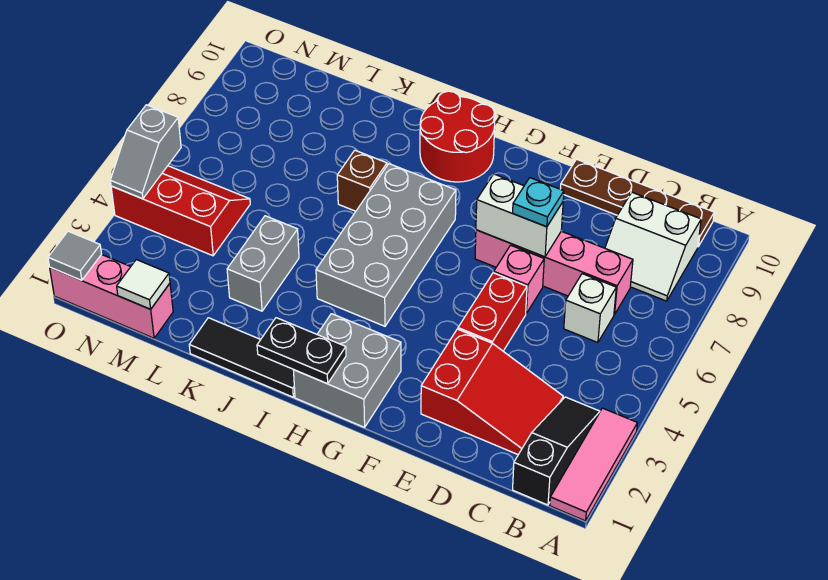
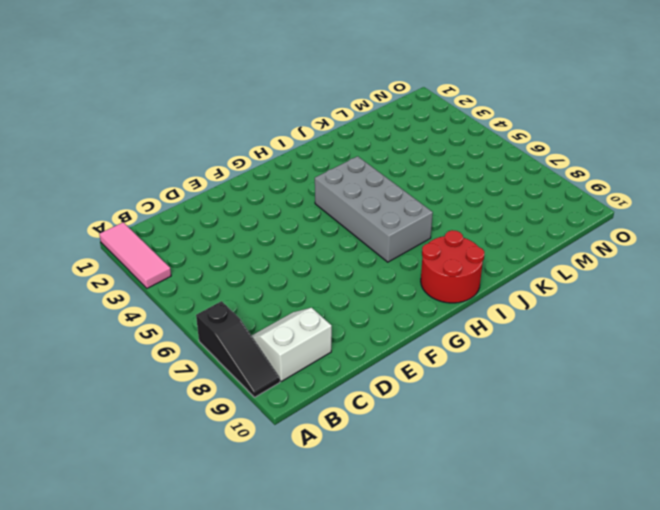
black slope A7:A9 level 1 top 7 -> black slope B1:B3 level 1 top 1
none -> brown plate B10:E10 level 1
none -> red slope C2:E3 level 1 top E
none -> white brick C6 level 1

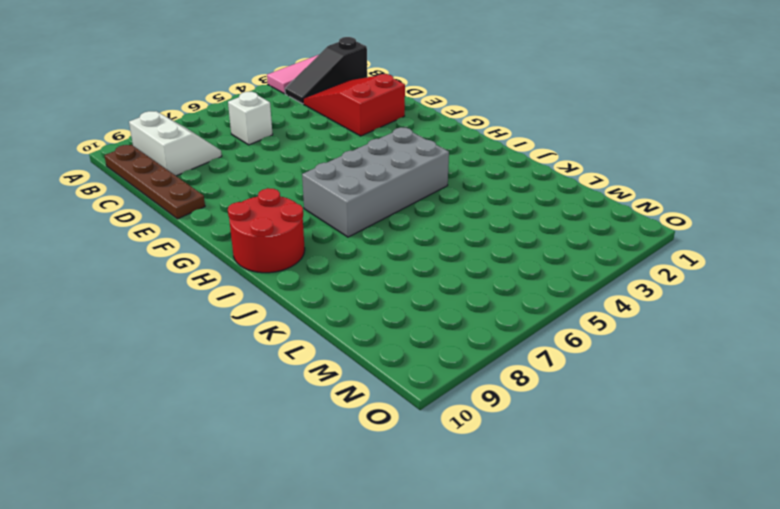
none -> pink brick C7:F7 level 1
none -> red brick E4:E5 level 1
none -> pink brick E6 level 1

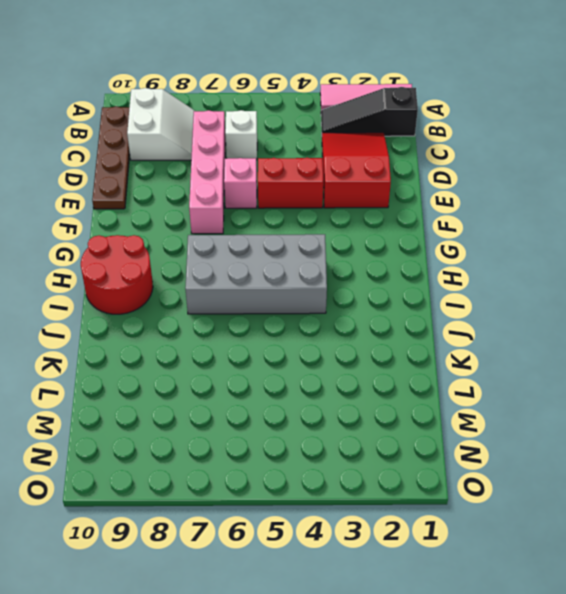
none -> grey brick G1:H2 level 1
none -> black tile I1:K1 level 1
none -> brown brick J7 level 1

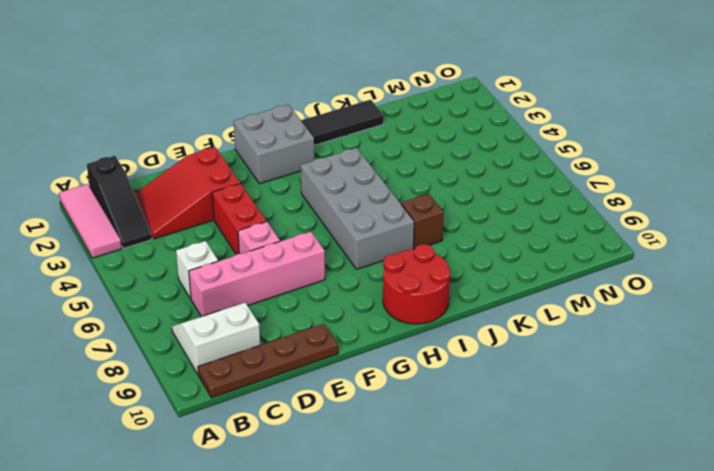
none -> grey brick K3:K4 level 1
none -> pink brick M1:O1 level 1
none -> red slope M4:O5 level 1 top 4

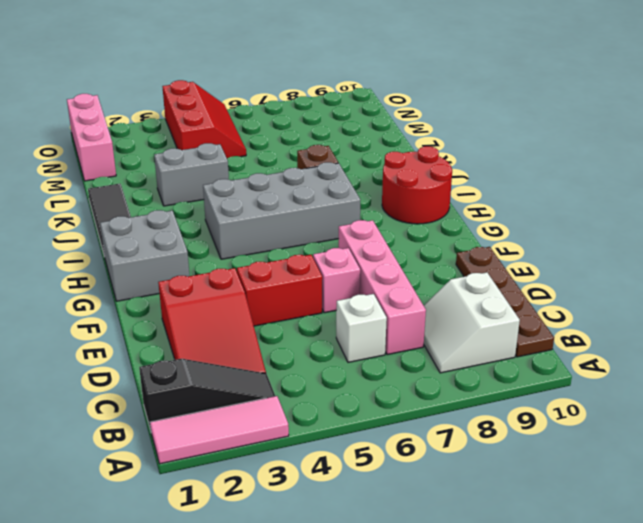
none -> white brick E7:F7 level 2
none -> black plate H1:I1 level 2
none -> white tile M1 level 2

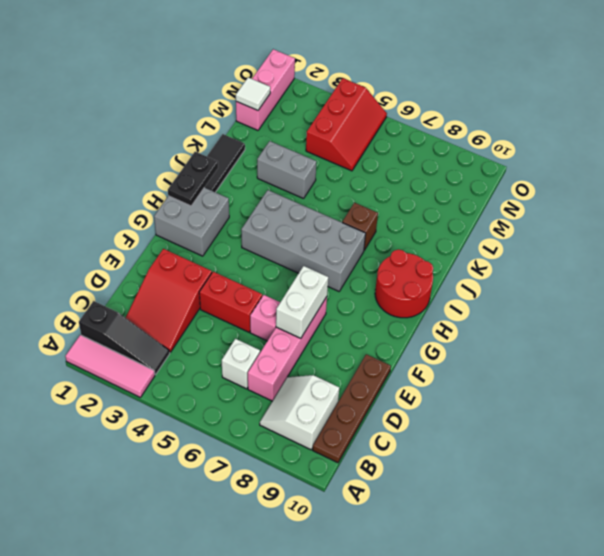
none -> grey tile O1 level 2
none -> grey slope O4:O5 level 2 top 5
none -> cyan plate E7 level 3

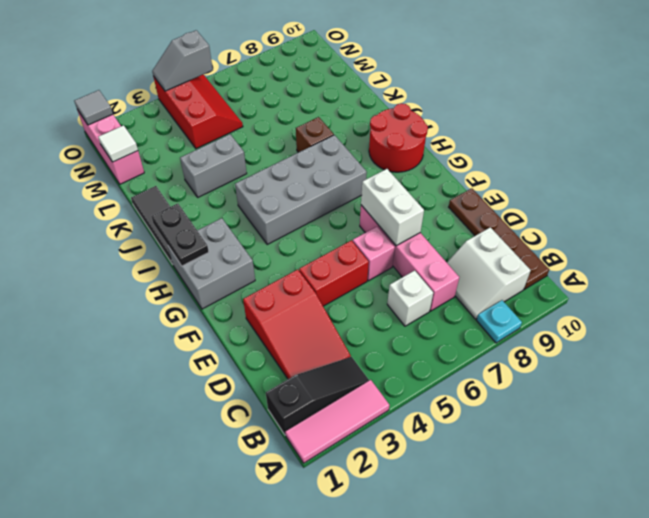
cyan plate A8 level 1 -> cyan plate E7 level 3

